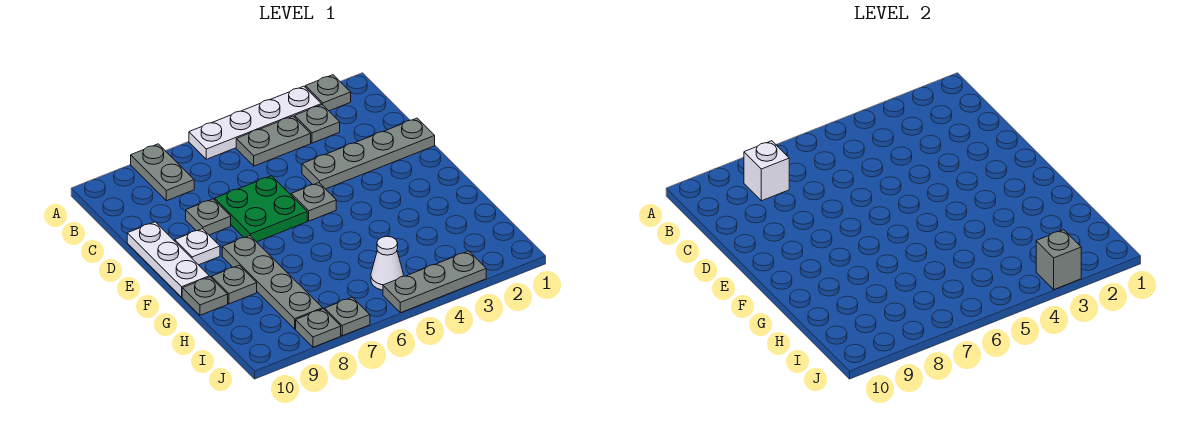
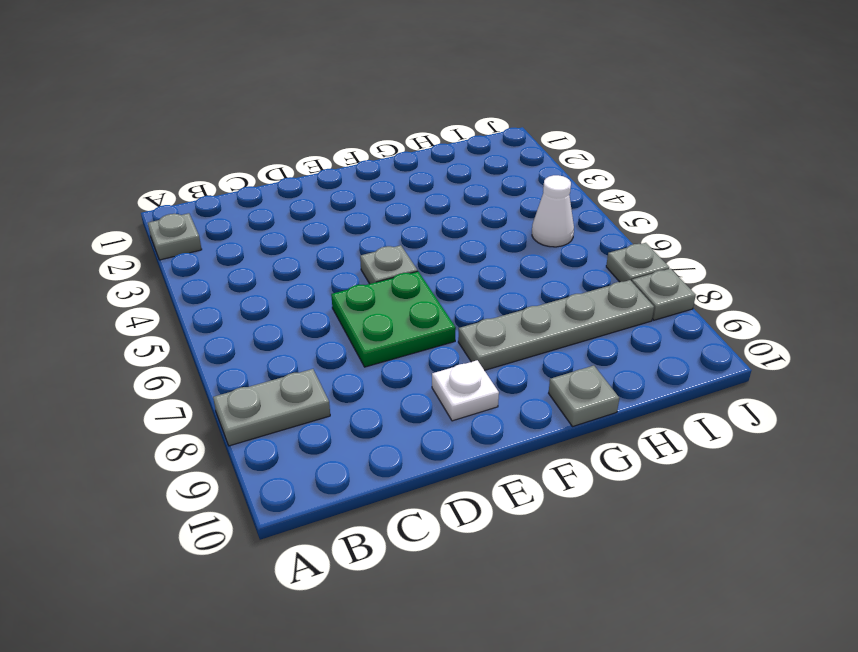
none -> white plate A3:A6 level 1
none -> grey plate B3 level 1
none -> grey plate B4:B5 level 1

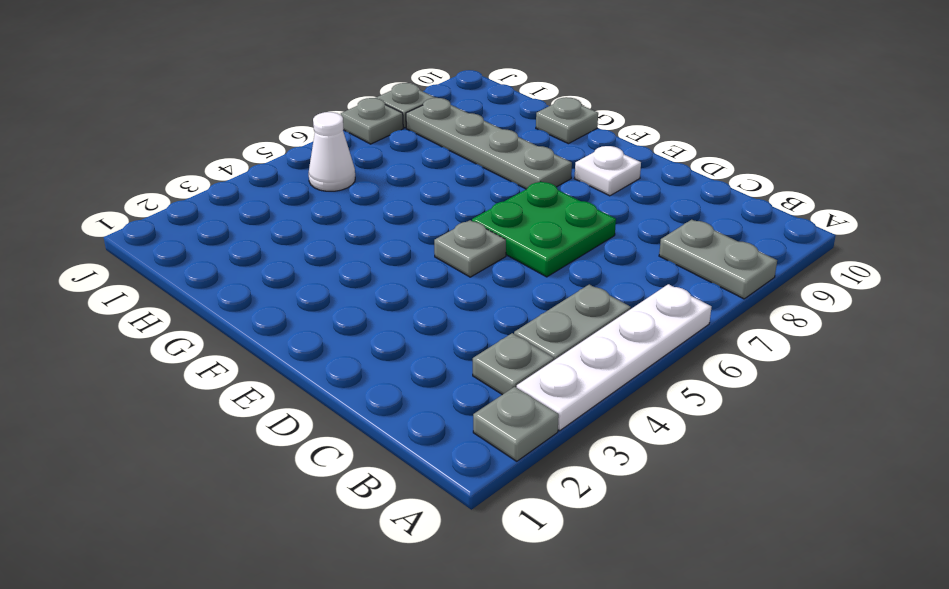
none -> grey plate D1:D4 level 1
none -> grey plate D8 level 1
none -> white plate D10:F10 level 1

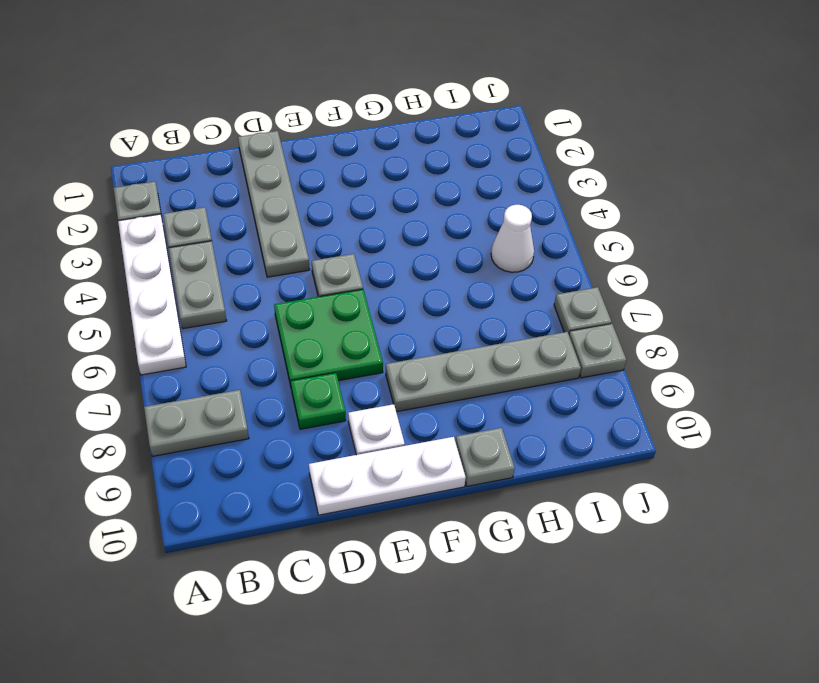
green plate D8 level 1 -> grey plate D8 level 1
none -> grey plate G9 level 1
none -> grey plate J3:J5 level 1
none -> white brick B8 level 2

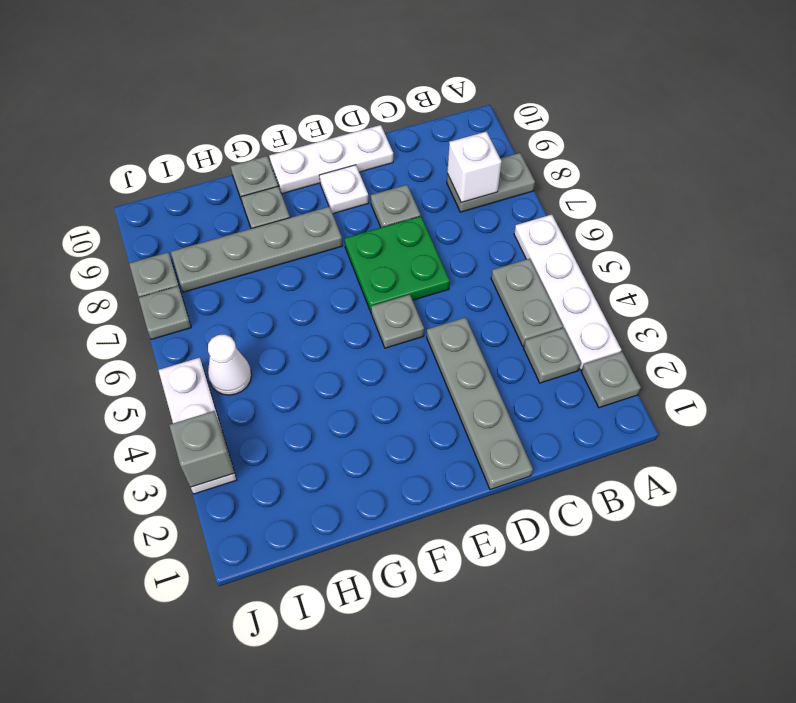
white plate J3:J5 level 1 -> grey plate J3:J5 level 1

